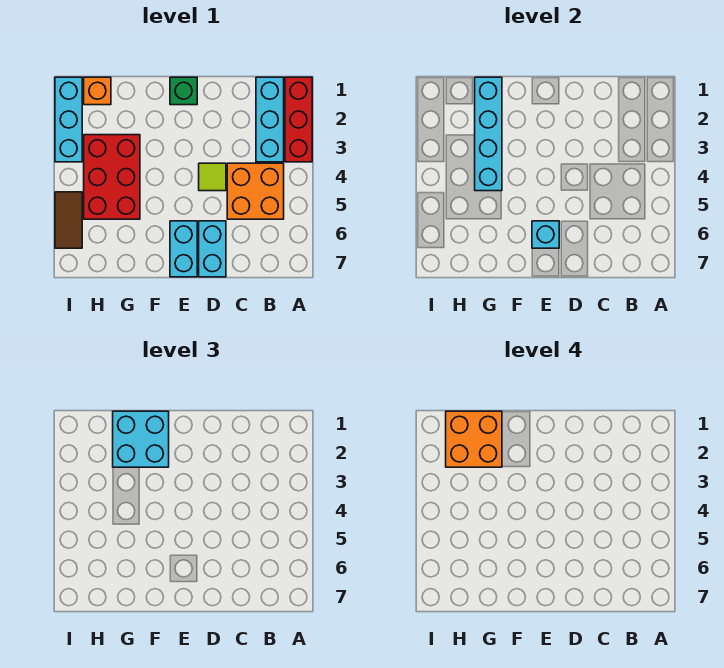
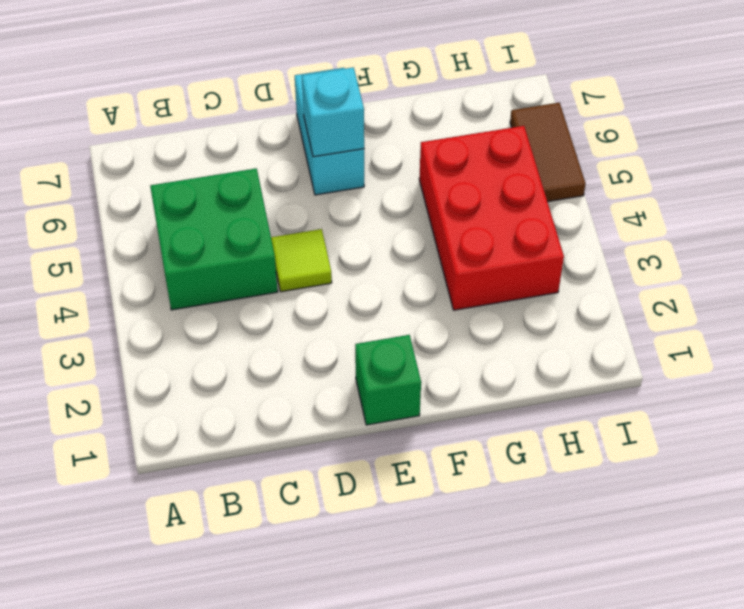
green brick B4:C5 level 1 -> orange brick B4:C5 level 1
none -> red brick A1:A3 level 1
none -> cyan brick B1:B3 level 1
none -> cyan brick D6:D7 level 1

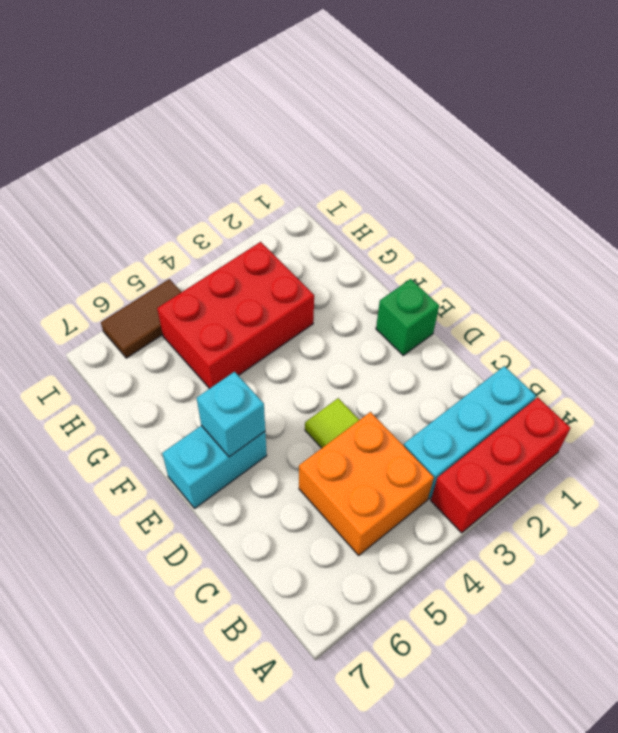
none -> cyan brick D6:D7 level 1
none -> orange brick H1 level 1
none -> cyan brick I1:I3 level 1

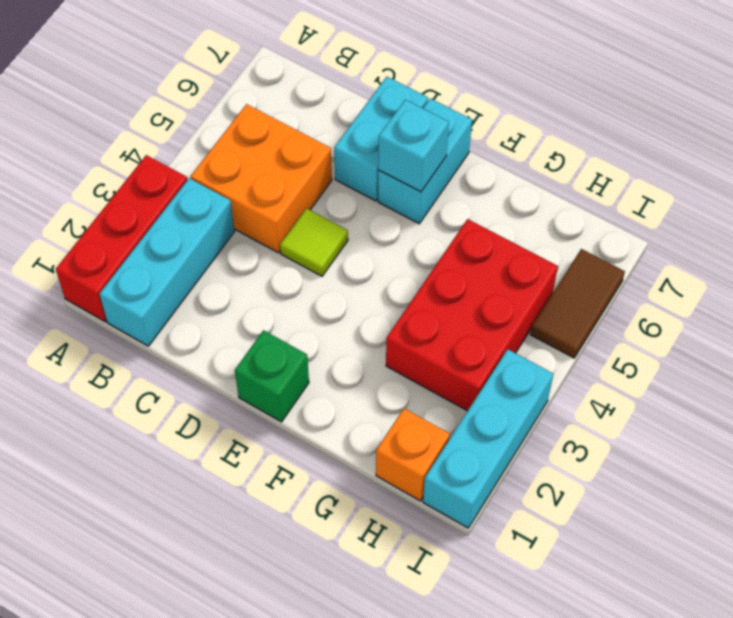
none -> cyan brick G1:G4 level 2
none -> cyan brick F1:G2 level 3
none -> orange brick G1:H2 level 4

